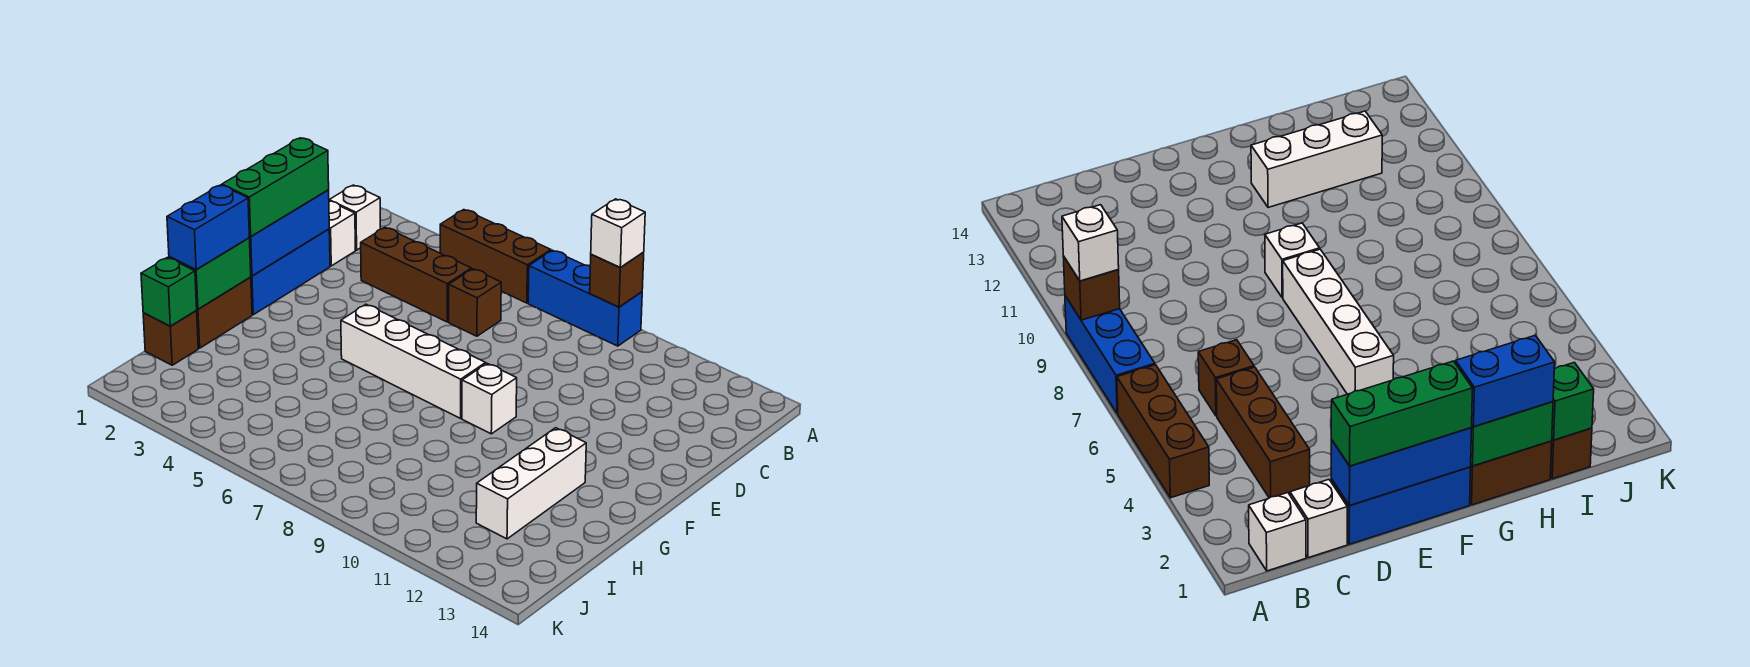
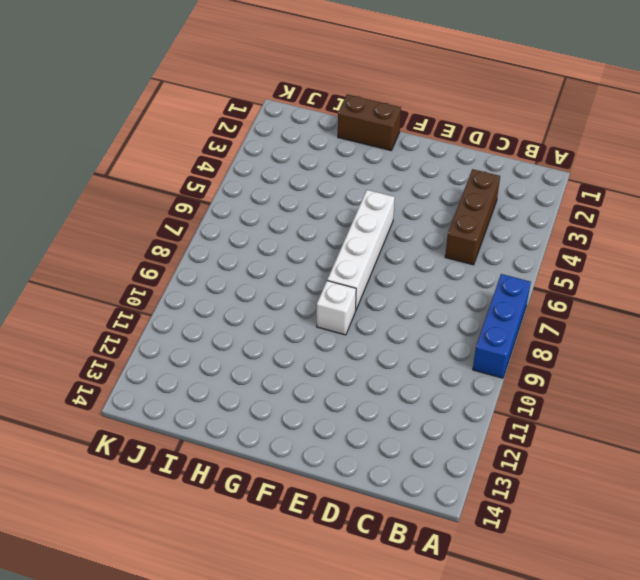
none -> brown brick A4:A6 level 1
none -> white brick B1 level 1
none -> white brick C1 level 1

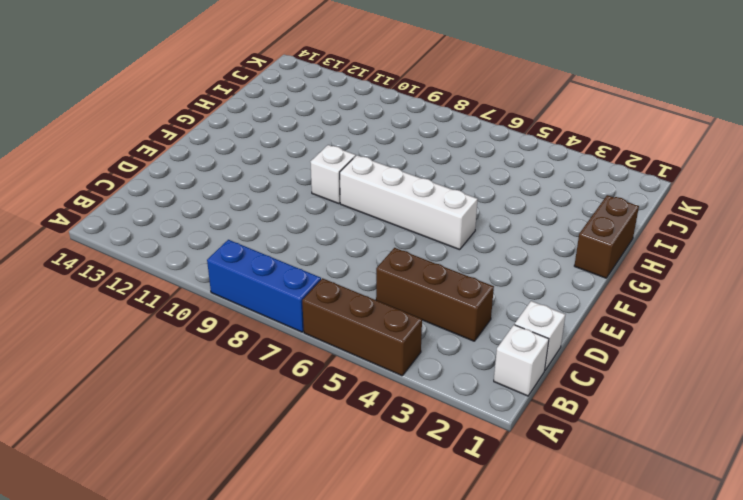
none -> brown brick C6 level 1
none -> blue brick D1:F1 level 1
none -> white brick G12:I12 level 1

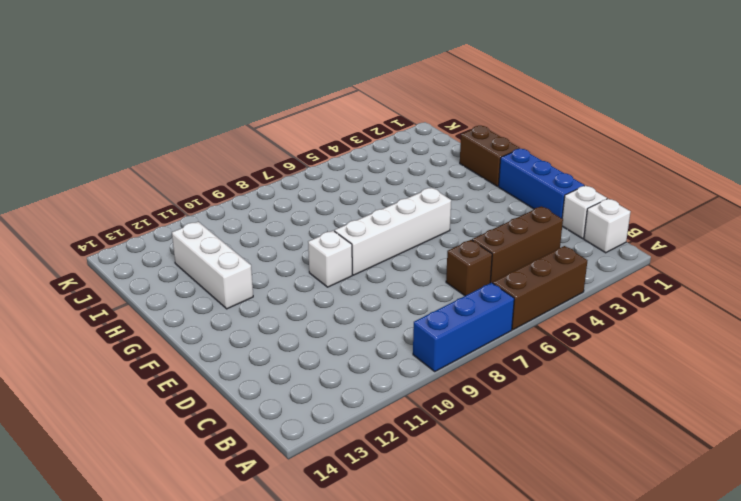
none -> brown brick I1 level 1
none -> brown brick A9 level 2
none -> blue brick D1:F1 level 2

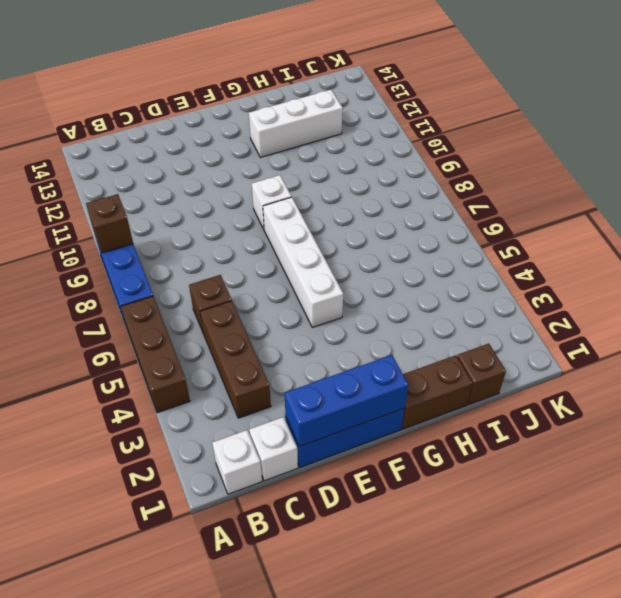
none -> green brick G1:H1 level 2
none -> green brick I1 level 2
none -> white brick A9 level 3

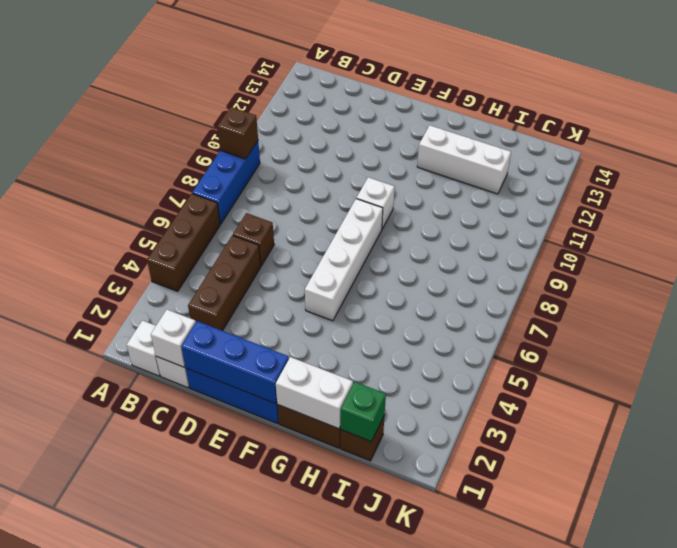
white brick C1 level 2 -> white brick A9 level 3
white brick G1:H1 level 2 -> green brick G1:H1 level 2
none -> green brick D1:F1 level 3
none -> blue brick G1:H1 level 3

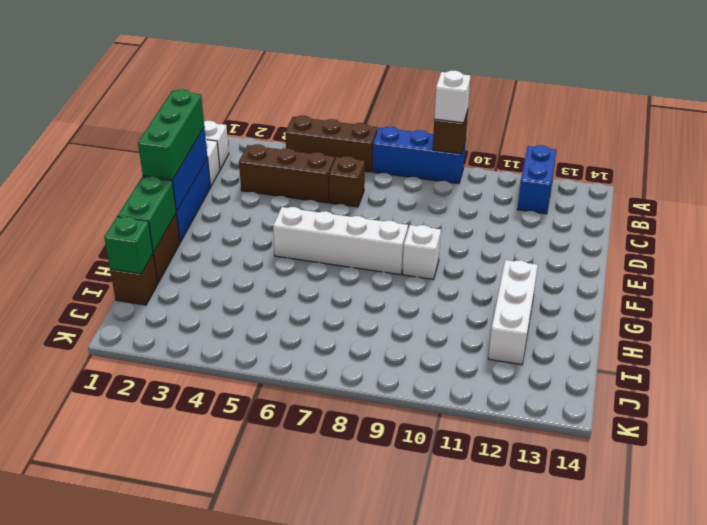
blue brick A12:B12 level 1 -> blue brick G1:H1 level 3

